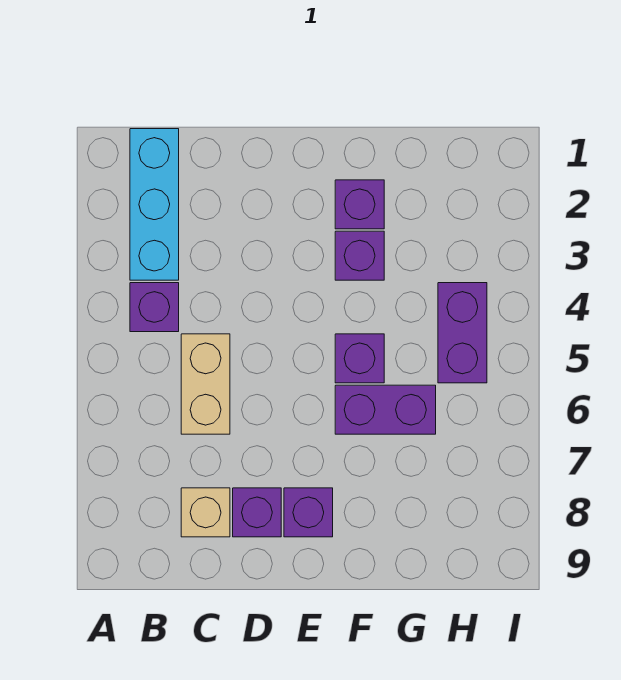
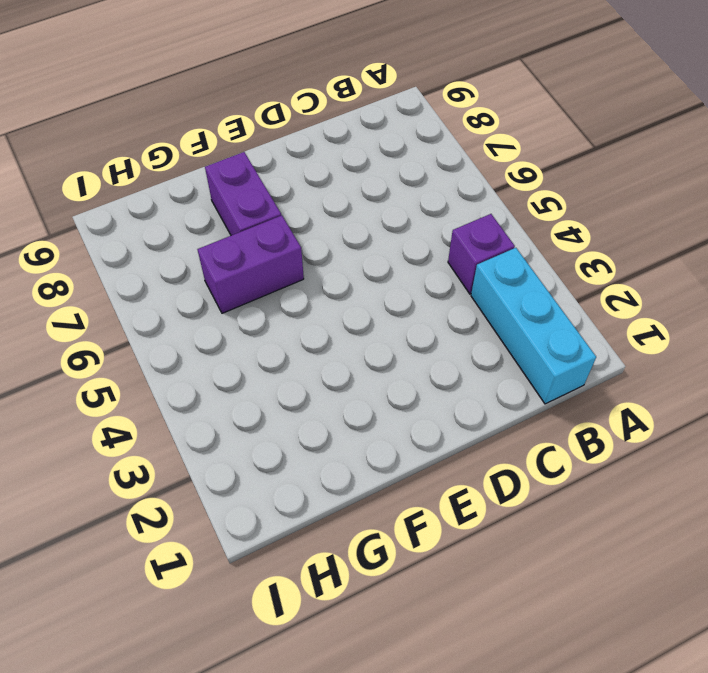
purple brick F7:F8 level 1 -> purple brick H4:H5 level 1
none -> tan brick C5:C6 level 1
none -> tan brick C8 level 1

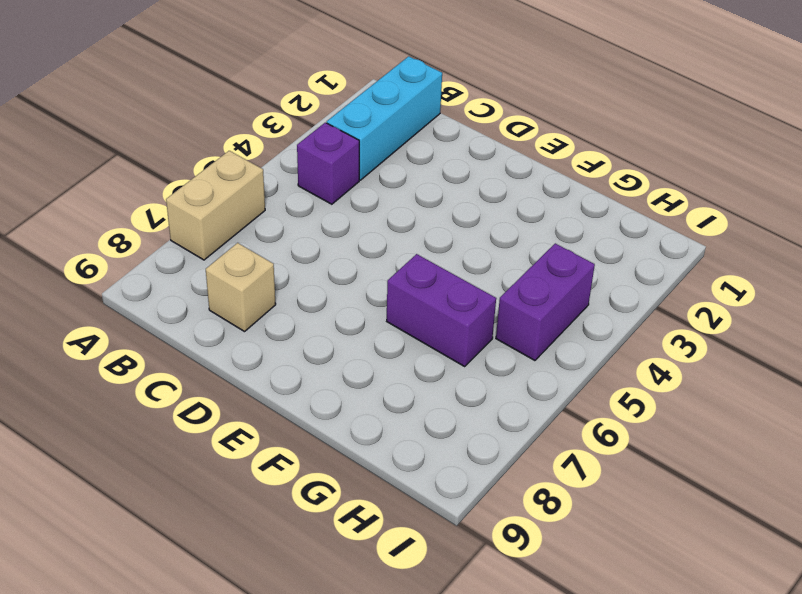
tan brick A6:A7 level 1 -> tan brick C5:C6 level 1
none -> purple brick D8 level 1
none -> purple brick E8 level 1

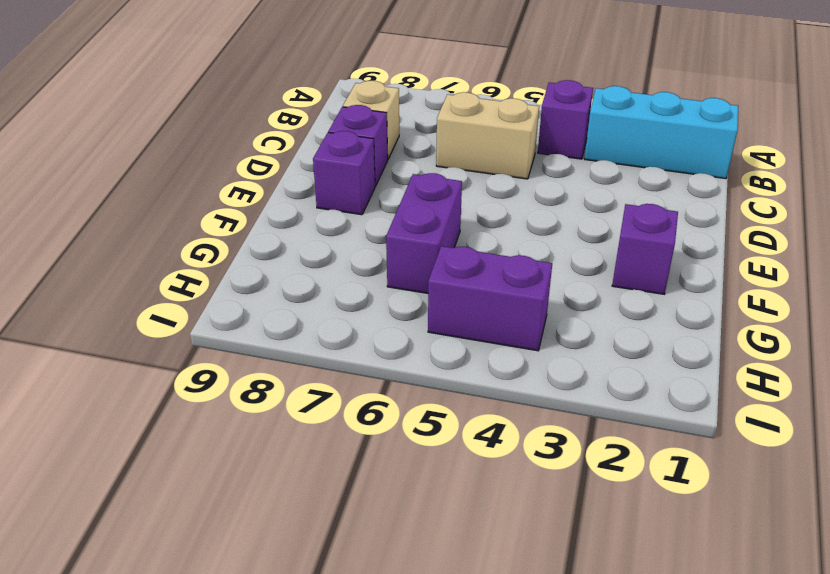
none -> purple brick F3 level 1
none -> purple brick F5 level 1

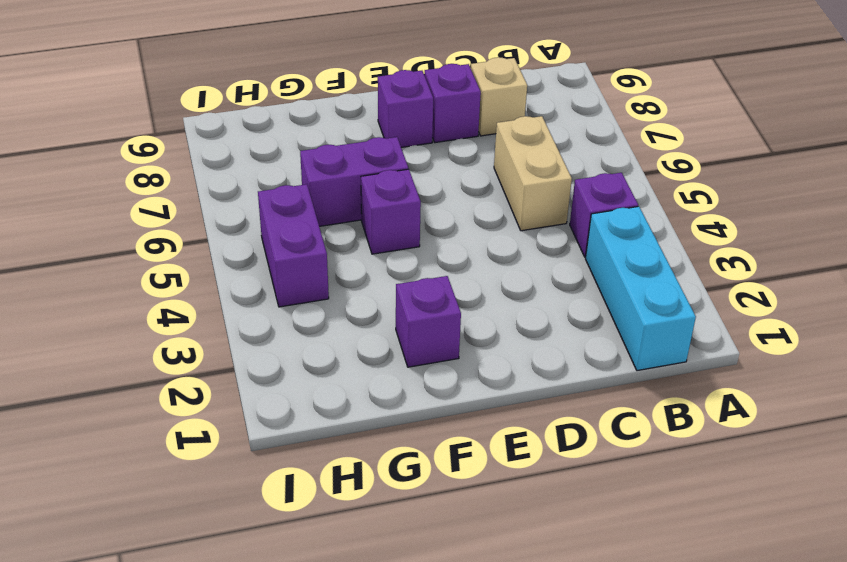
none -> purple brick F3 level 1

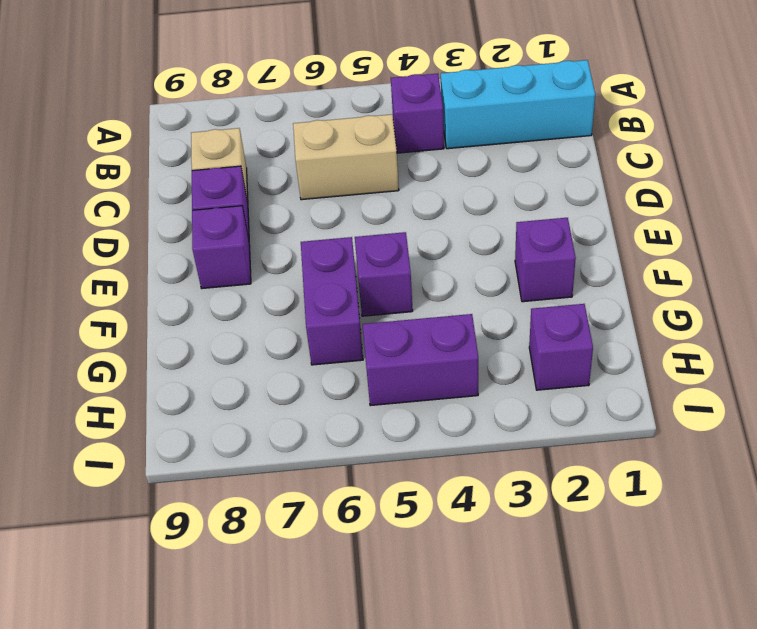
purple brick H2 level 1 -> purple brick F3 level 1

